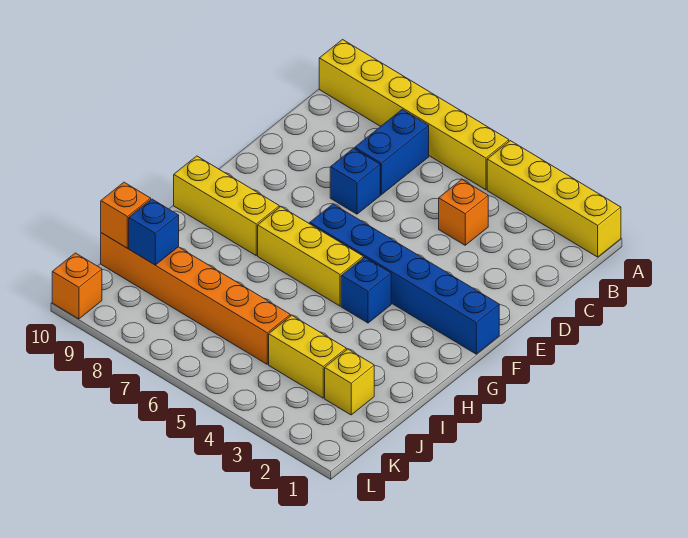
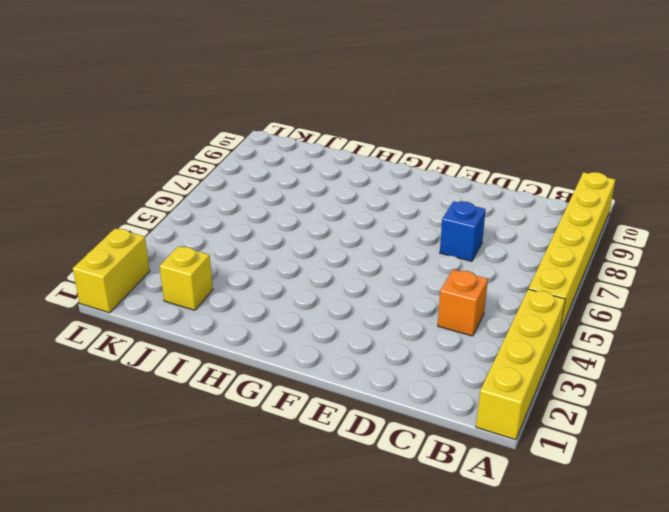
yellow brick L1:L2 level 1 -> yellow brick J3:J4 level 1
none -> blue brick B7:C7 level 1
none -> blue brick F1:F6 level 1
none -> blue brick G4 level 1

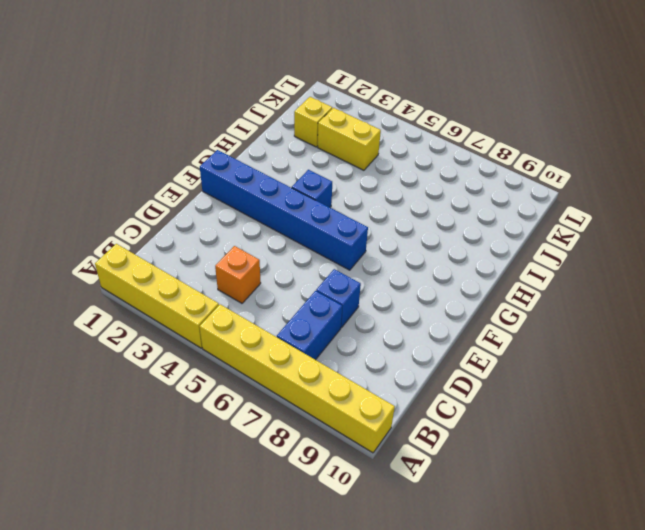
none -> yellow brick G5:G7 level 1
none -> yellow brick G8:G10 level 1
none -> orange brick J5:J10 level 1

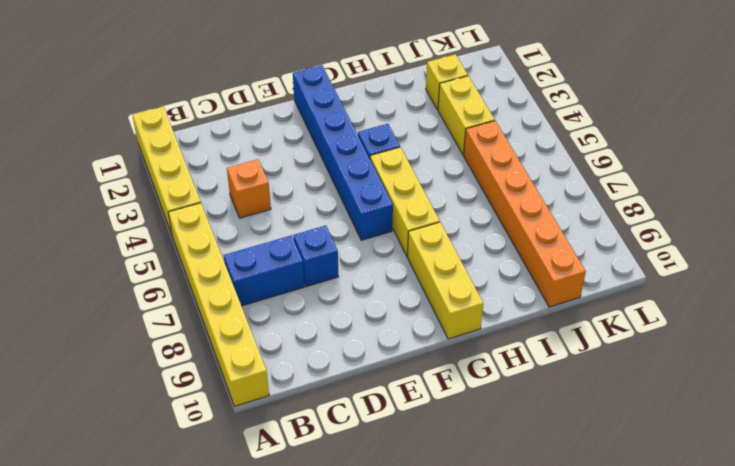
none -> orange brick L10 level 1
none -> blue brick J9 level 2
none -> orange brick J10 level 2

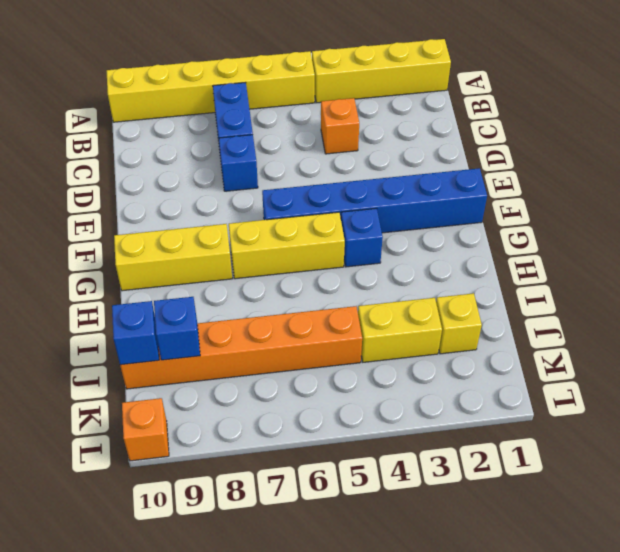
blue brick J10 level 2 -> orange brick J10 level 2

